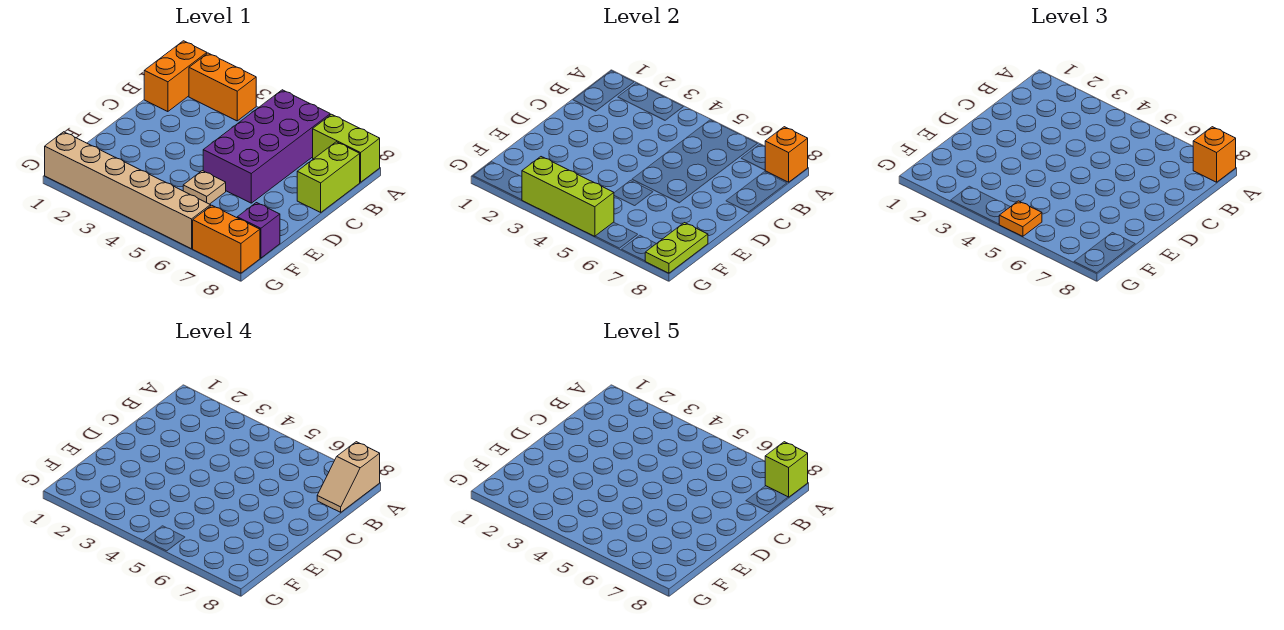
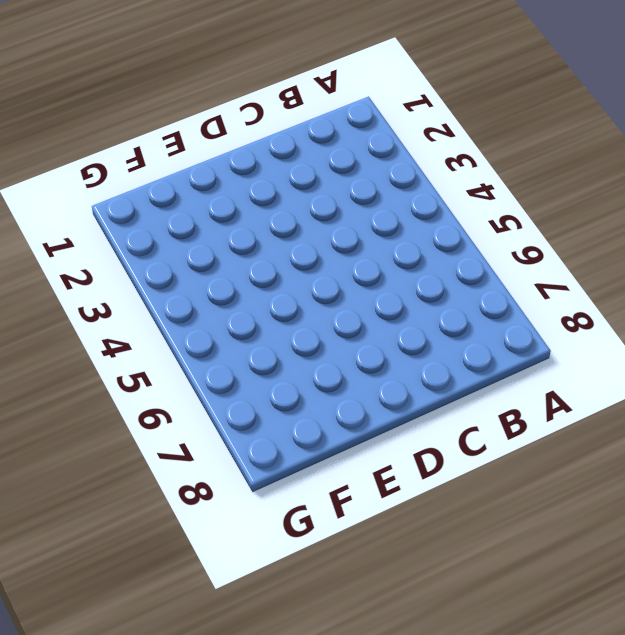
none -> orange brick A1:B1 level 1
none -> orange brick A2:A3 level 1
none -> purple brick A5:D6 level 1

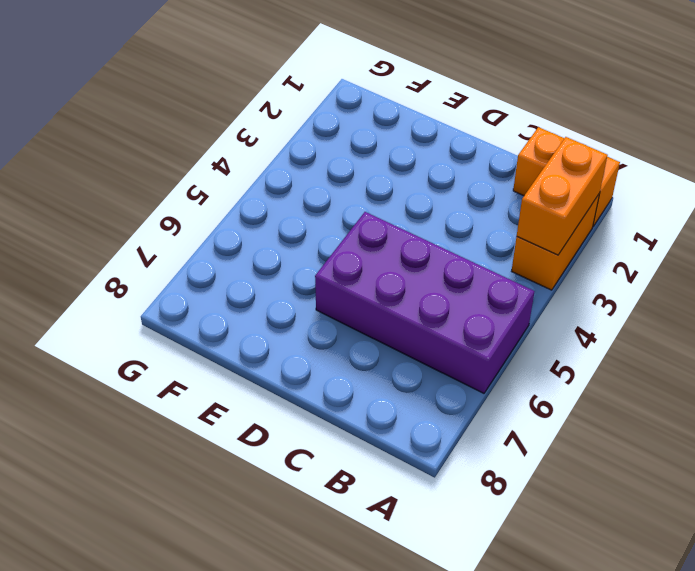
orange brick A2:A3 level 2 -> orange brick G7:G8 level 1
none -> lime brick A7:A8 level 1
none -> lime brick B8:C8 level 1
none -> tan plate E5 level 1

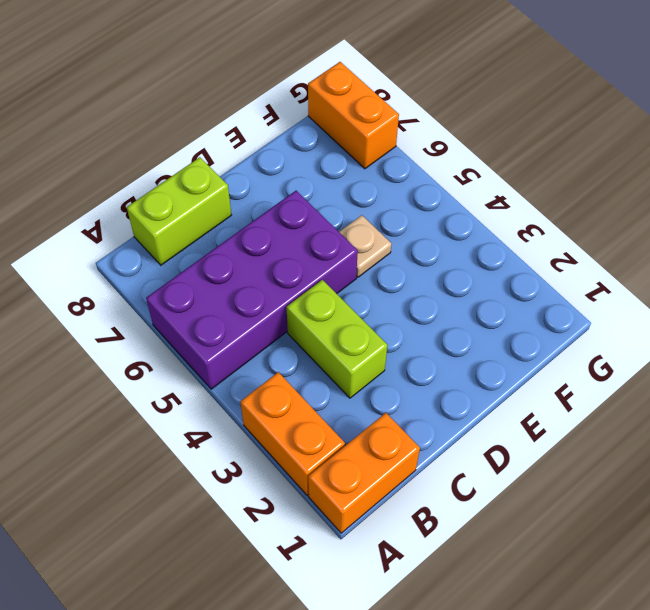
lime brick C3:C4 level 1 -> lime brick A7:A8 level 1
none -> purple brick F8 level 1
none -> tan brick G1:G6 level 1
none -> orange brick A8 level 2

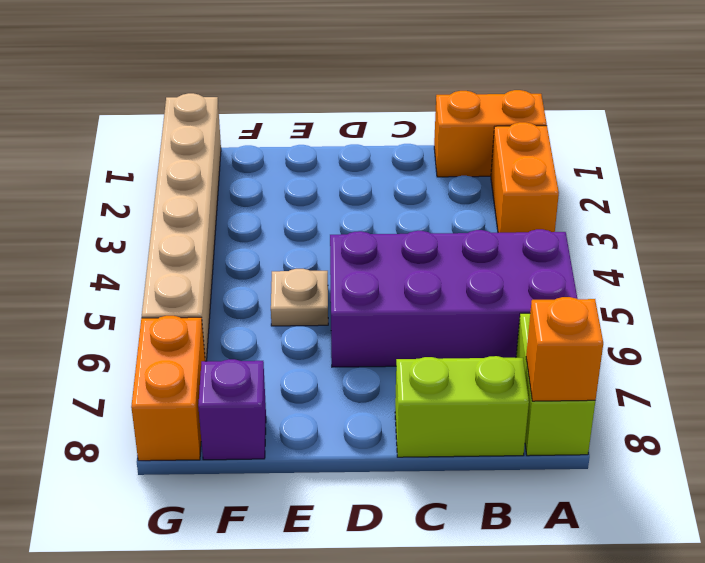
none -> lime plate F8:G8 level 2
none -> lime brick G3:G5 level 2
none -> orange brick A8 level 3

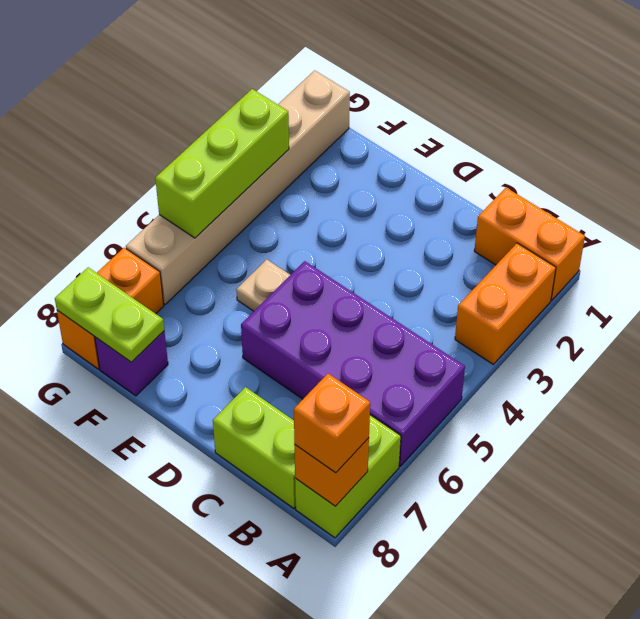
none -> orange plate G5 level 3
none -> tan slope A8:B8 level 4 top A
none -> lime brick A8 level 5

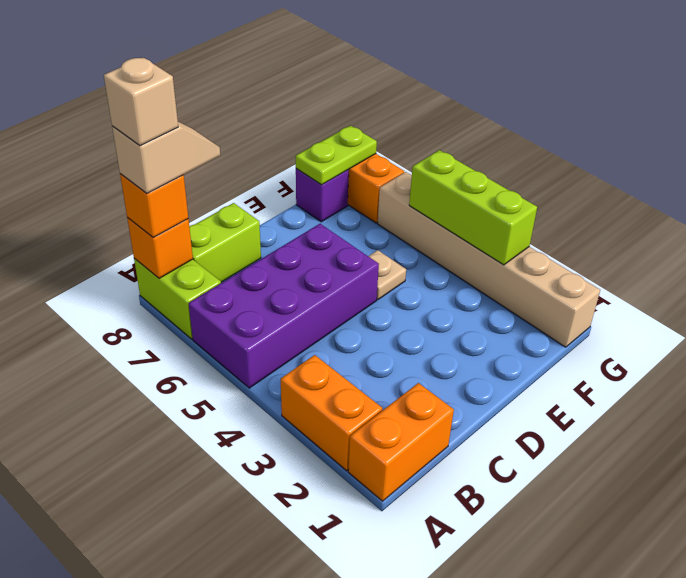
tan brick A8 level 5 -> lime brick A8 level 5
none -> orange plate G5 level 3

